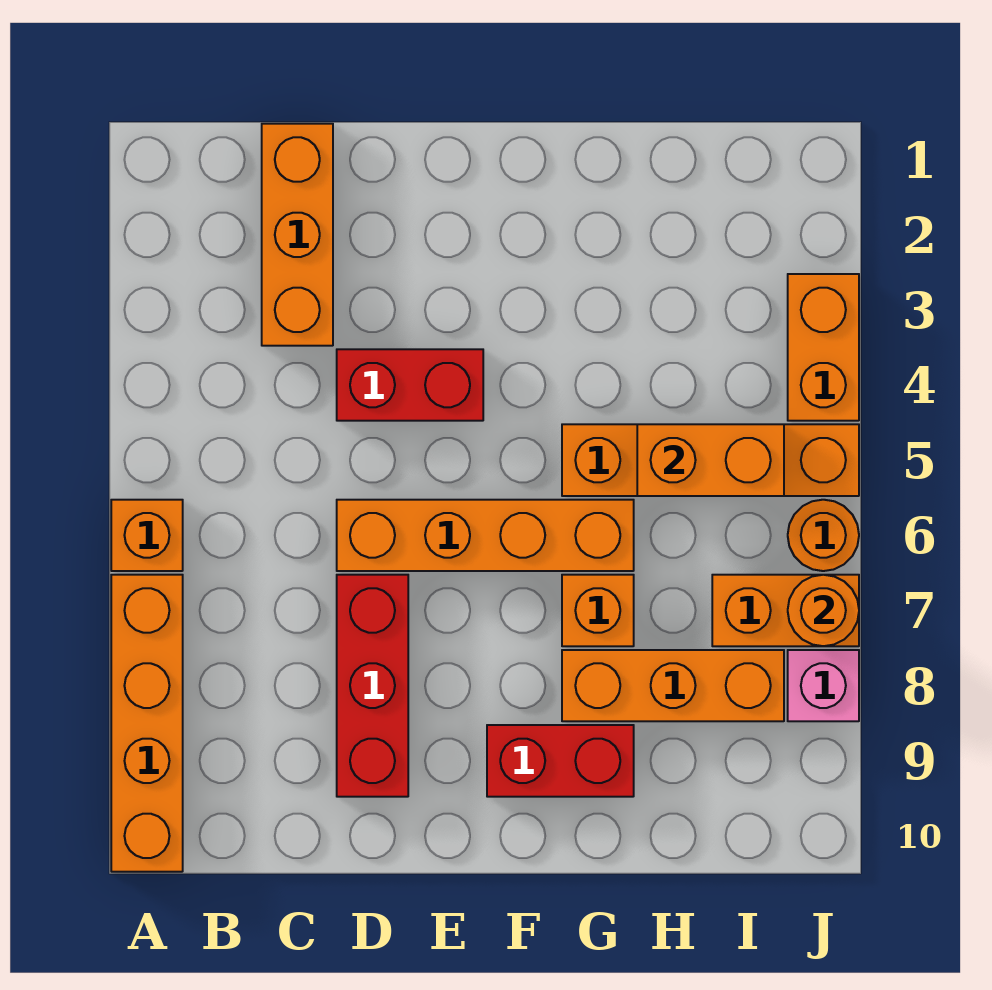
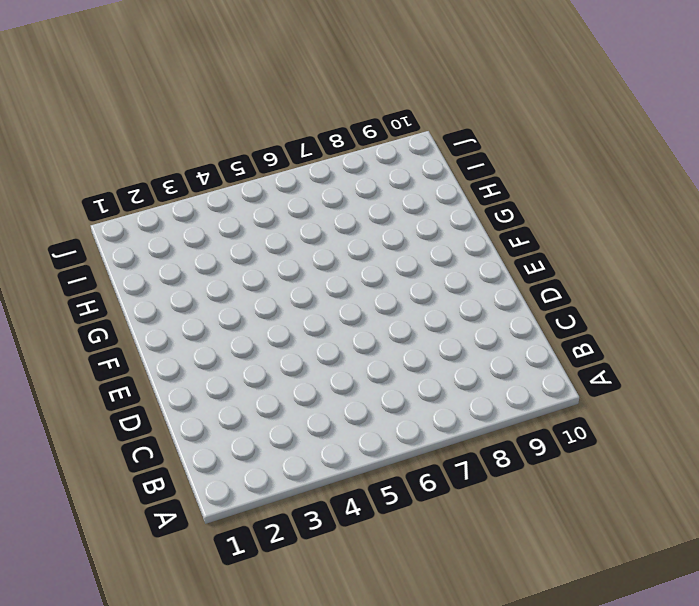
none -> orange brick A6 level 1
none -> orange brick A7:A10 level 1
none -> orange brick C1:C3 level 1

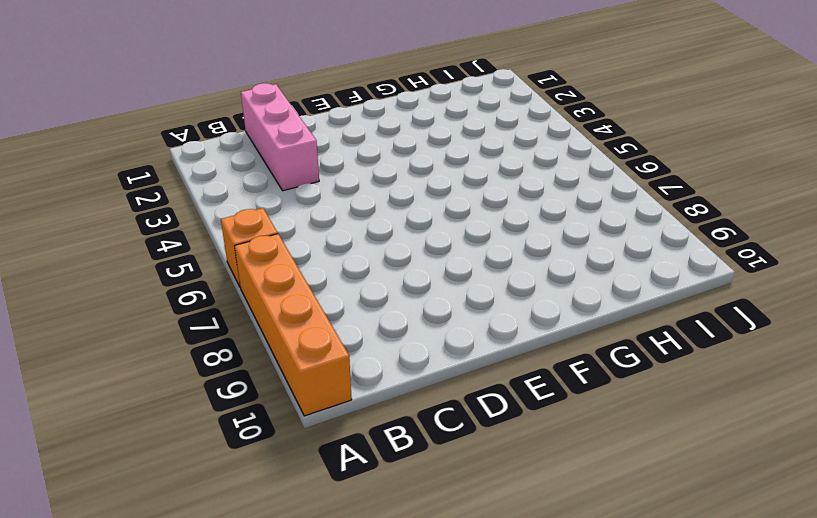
pink brick C1:C3 level 1 -> orange brick C1:C3 level 1
none -> red brick D4:E4 level 1
none -> orange brick D6:G6 level 1
none -> red brick D7:D9 level 1

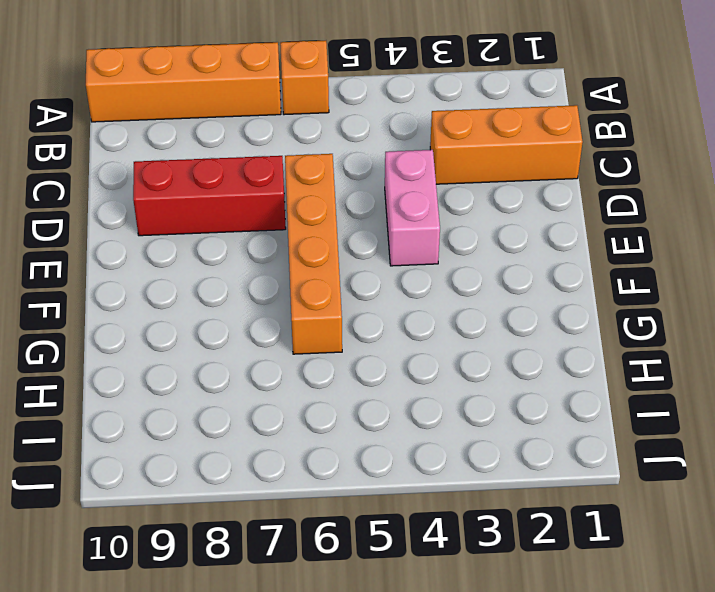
pink brick D4:E4 level 1 -> red brick D4:E4 level 1
none -> red brick F9:G9 level 1
none -> orange brick G5:J5 level 1
none -> orange brick G7 level 1

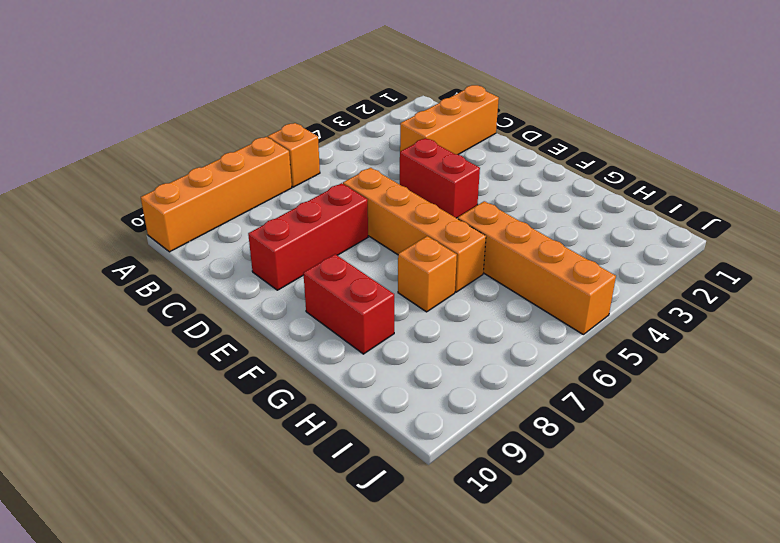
none -> orange brick G8:I8 level 1
none -> orange brick I7:J7 level 1
none -> orange brick J3:J4 level 1

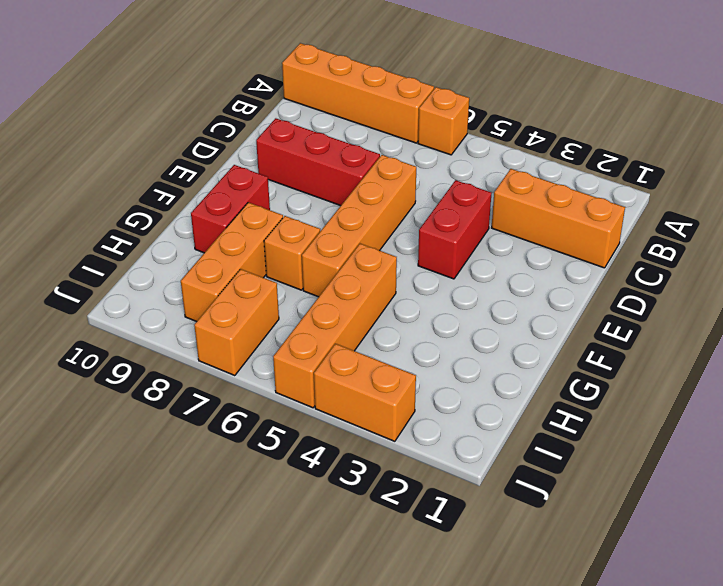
none -> orange round brick J6 level 1
none -> pink brick J8 level 1
none -> orange brick H5:I5 level 2

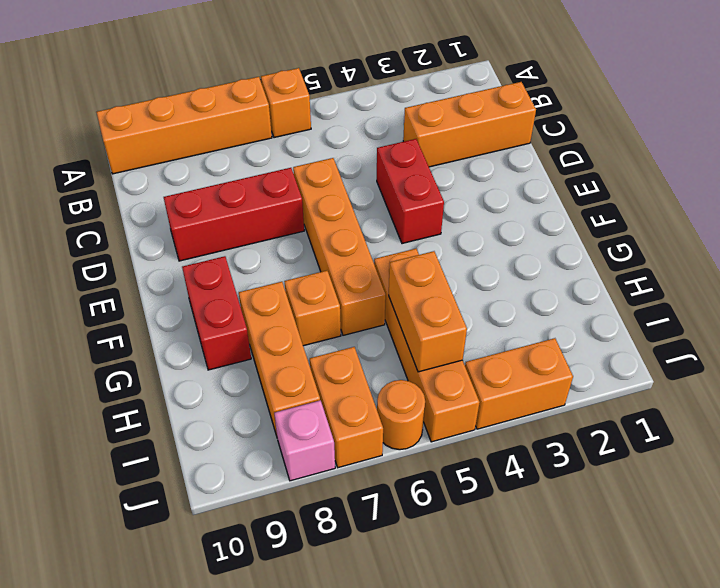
none -> orange round brick J7 level 2

